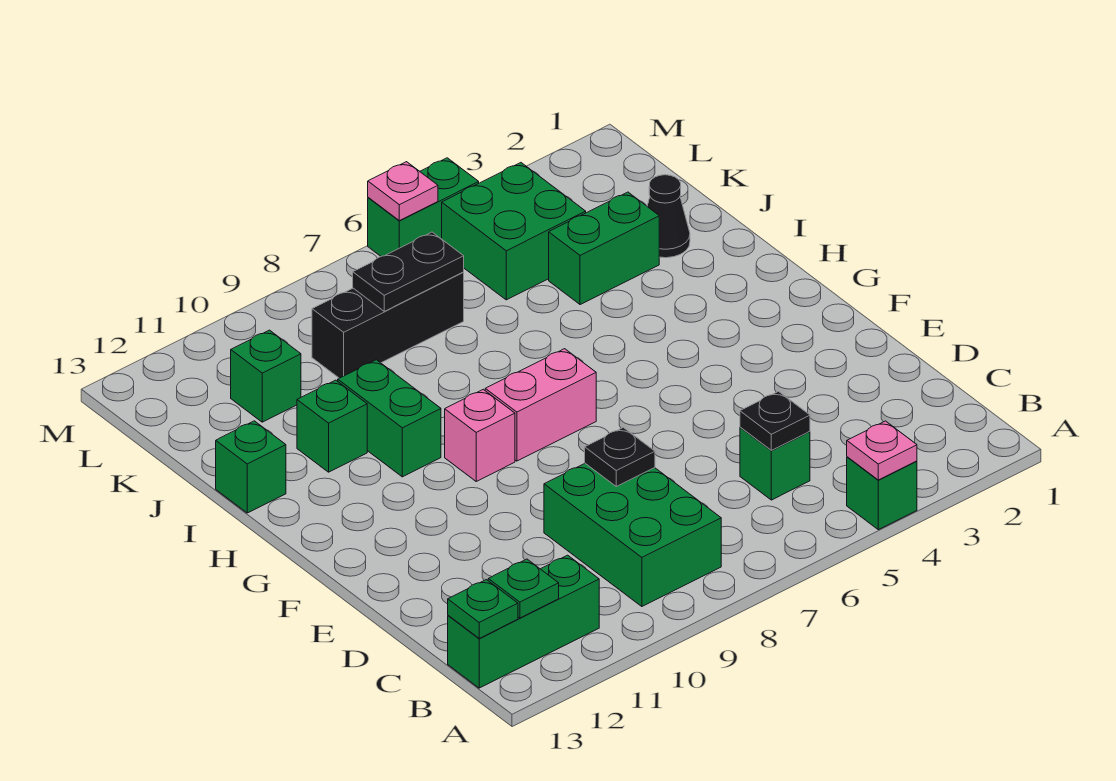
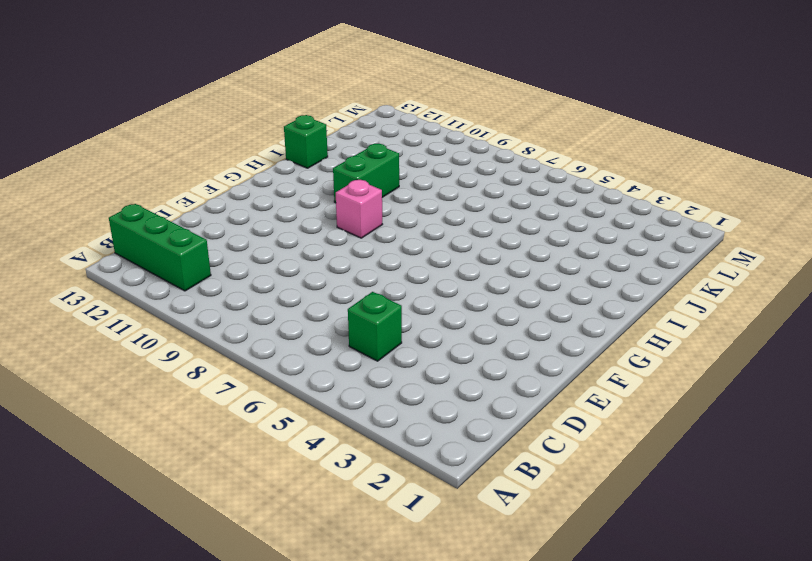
none -> green brick A4 level 1
none -> green brick B8:D9 level 1
none -> pink brick G7:G8 level 1

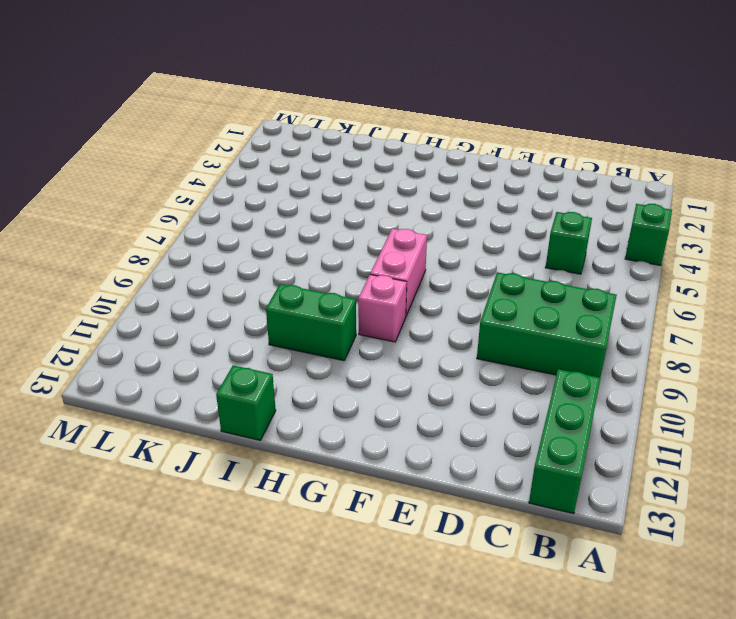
none -> green brick I11 level 1
none -> black cone J2 level 1
none -> green brick J3:J4 level 1

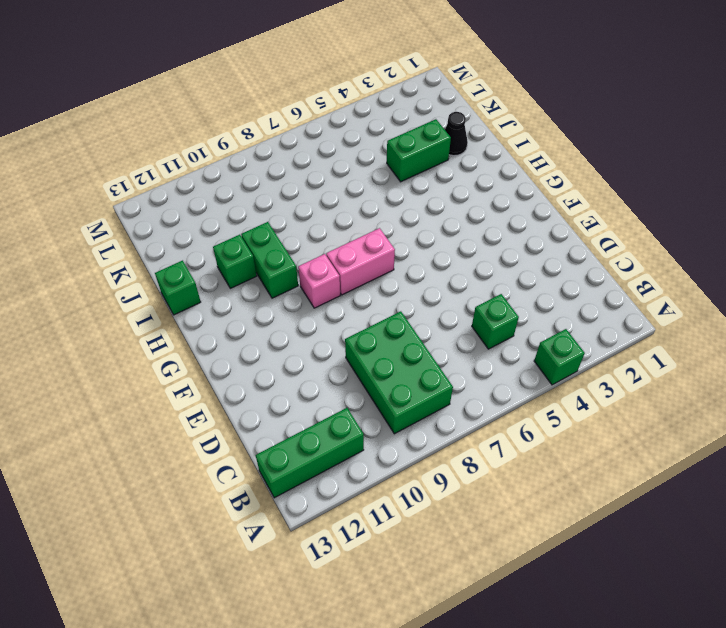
none -> green brick K4:L5 level 1
none -> black brick K7:K9 level 1
none -> green brick K11 level 1

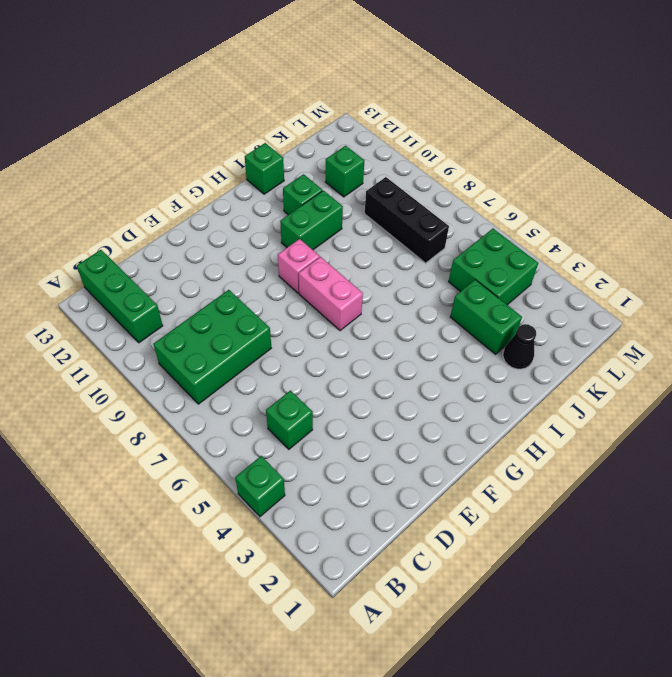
none -> green brick M5:M6 level 1
none -> pink plate A4 level 2
none -> green plate B12 level 2

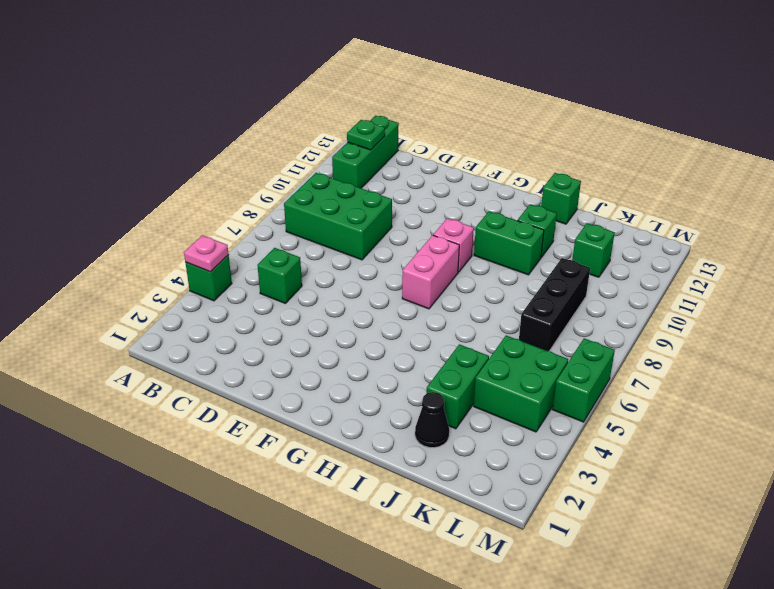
none -> green plate B13 level 2
none -> black plate C5 level 2
none -> black plate D8 level 2

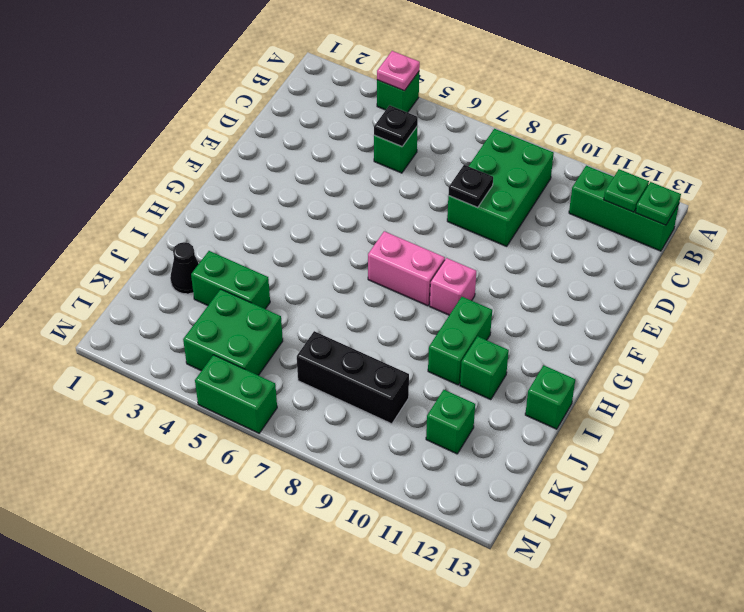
none -> black plate K7:K8 level 2
none -> pink plate M6 level 2

